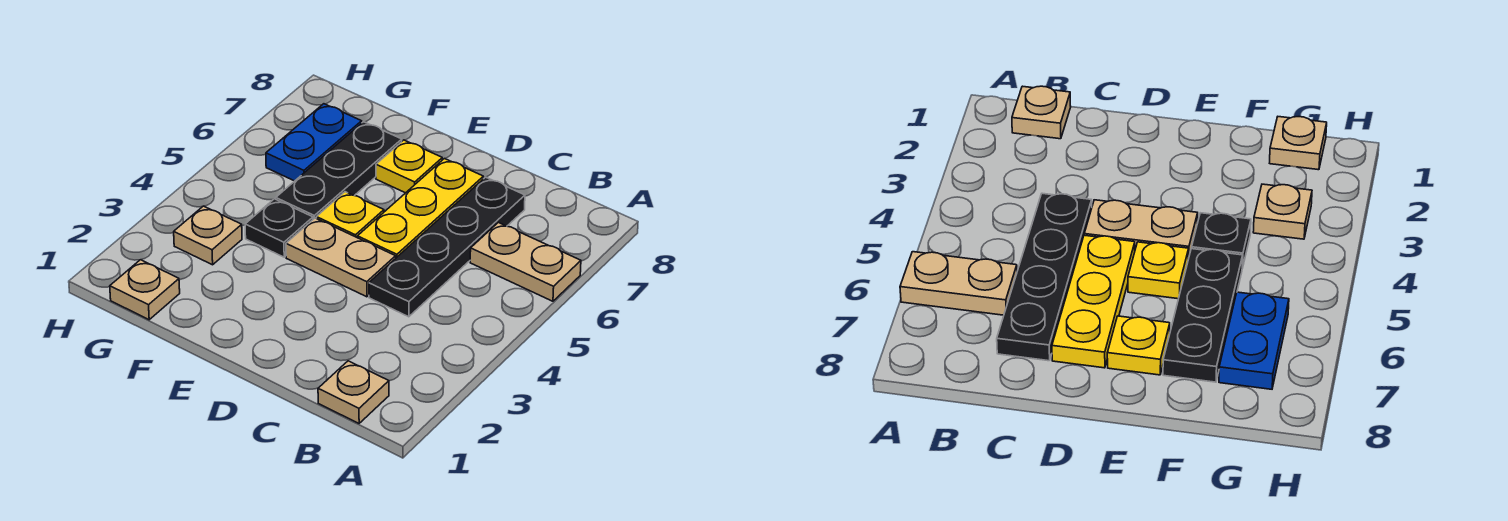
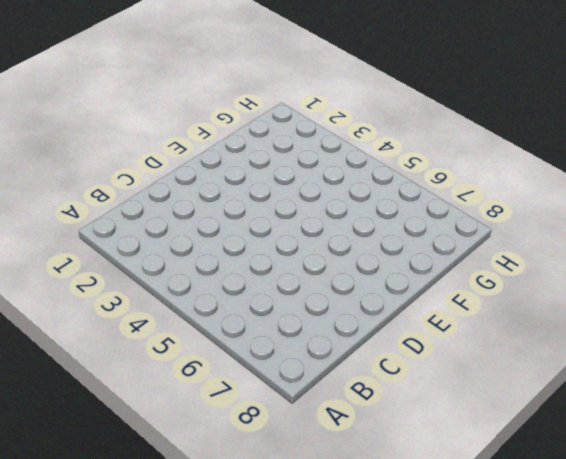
none -> tan plate A6:B6 level 1
none -> tan plate B1 level 1
none -> black plate C4:C7 level 1

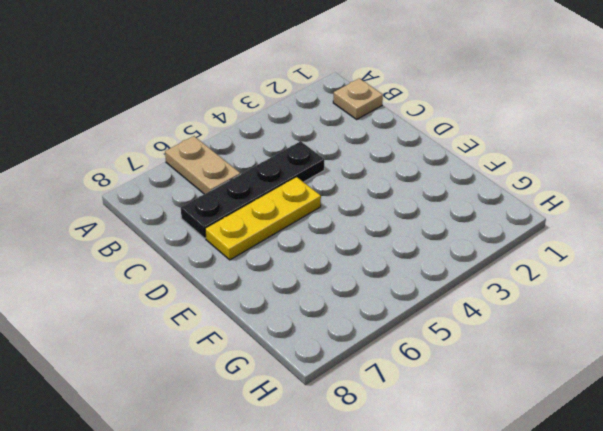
none -> tan plate D4:E4 level 1
none -> yellow plate E5 level 1
none -> yellow plate E7 level 1

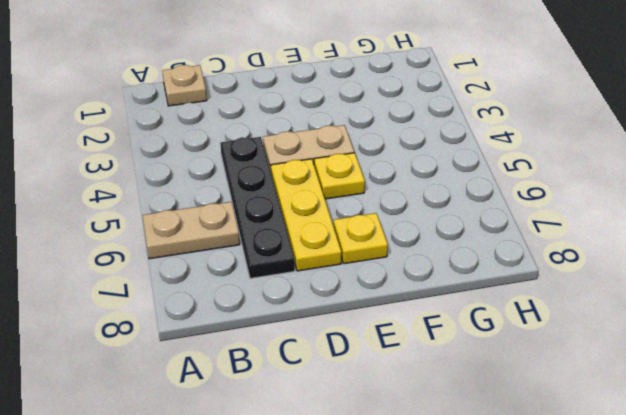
none -> black plate F4 level 1
none -> black plate F5:F7 level 1
none -> tan plate G1 level 1

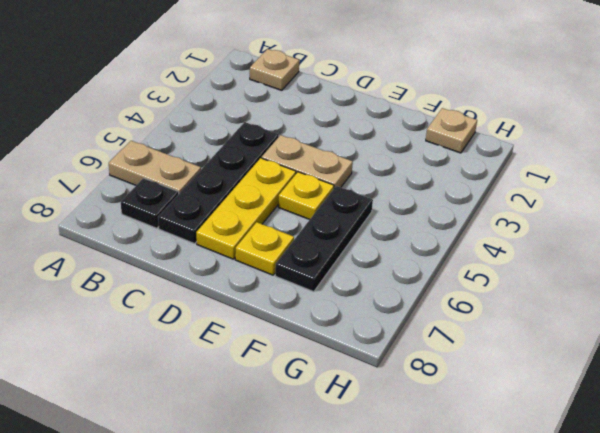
black plate B7 level 1 -> black plate F4 level 1
none -> tan plate G3 level 1
none -> blue plate G6:G7 level 1

